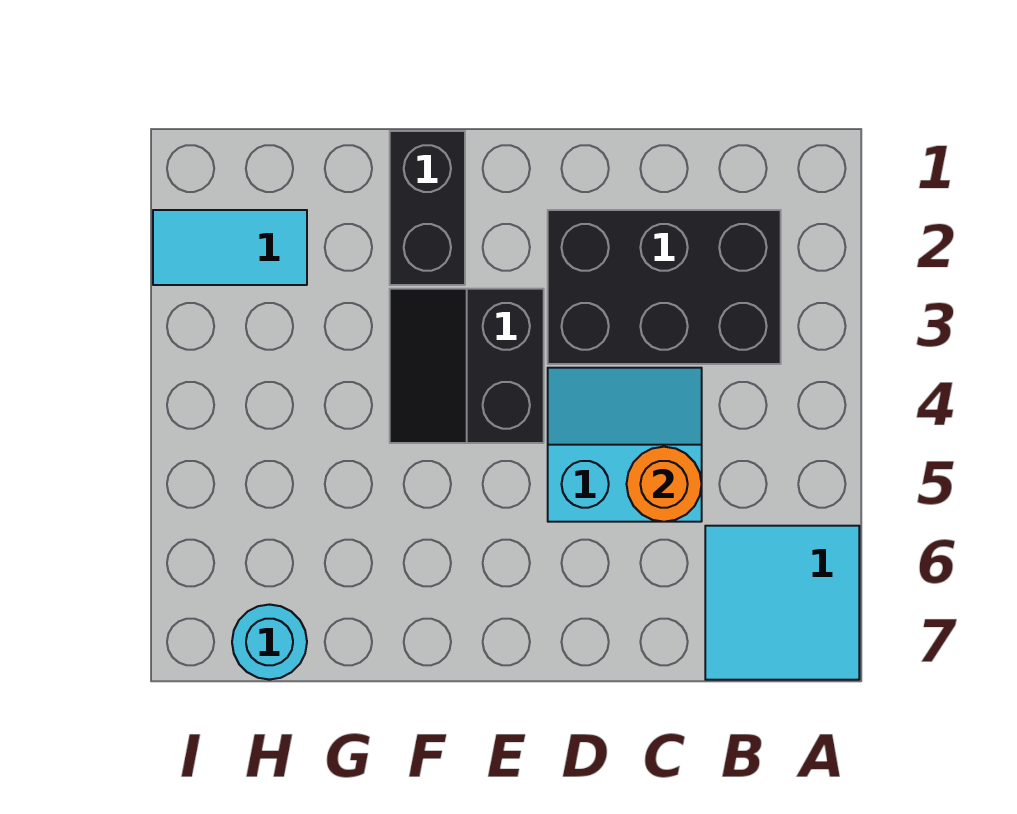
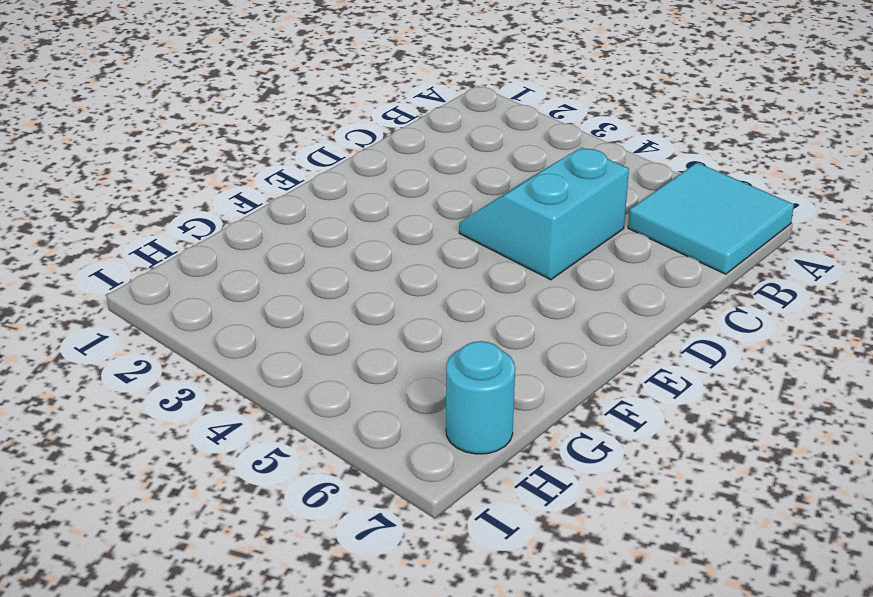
none -> black brick B2:D3 level 1
none -> black slope E3:F4 level 1 top E

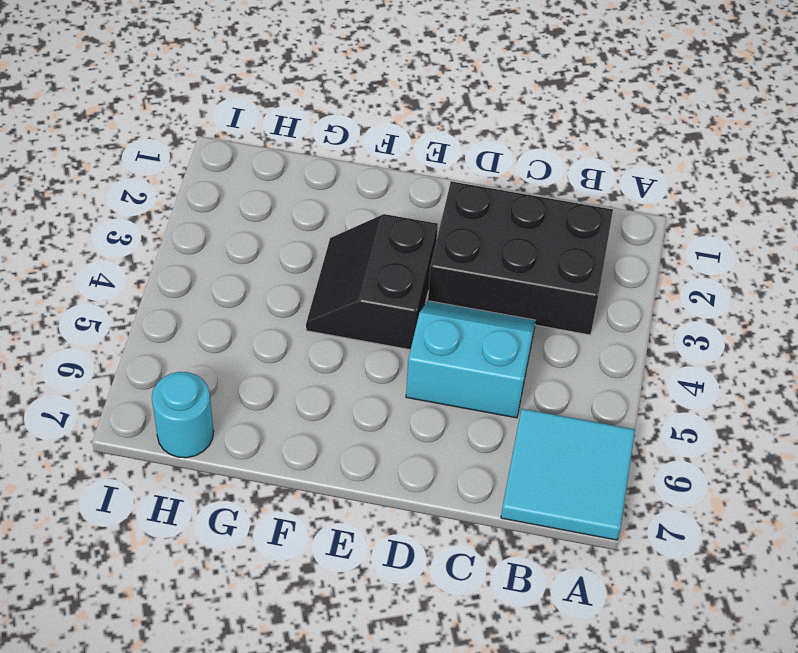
none -> black brick F1:F2 level 1
none -> cyan tile H2:I2 level 1

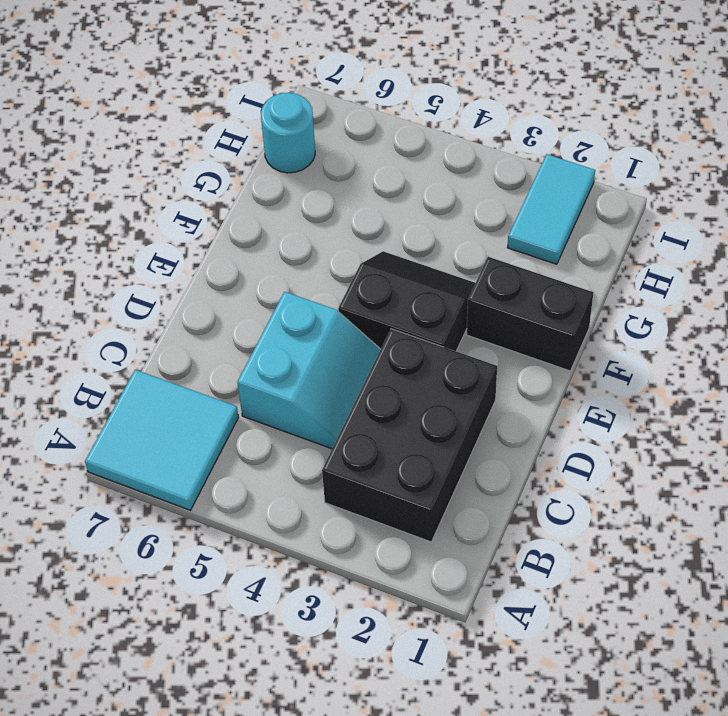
none -> orange round brick C5 level 2

